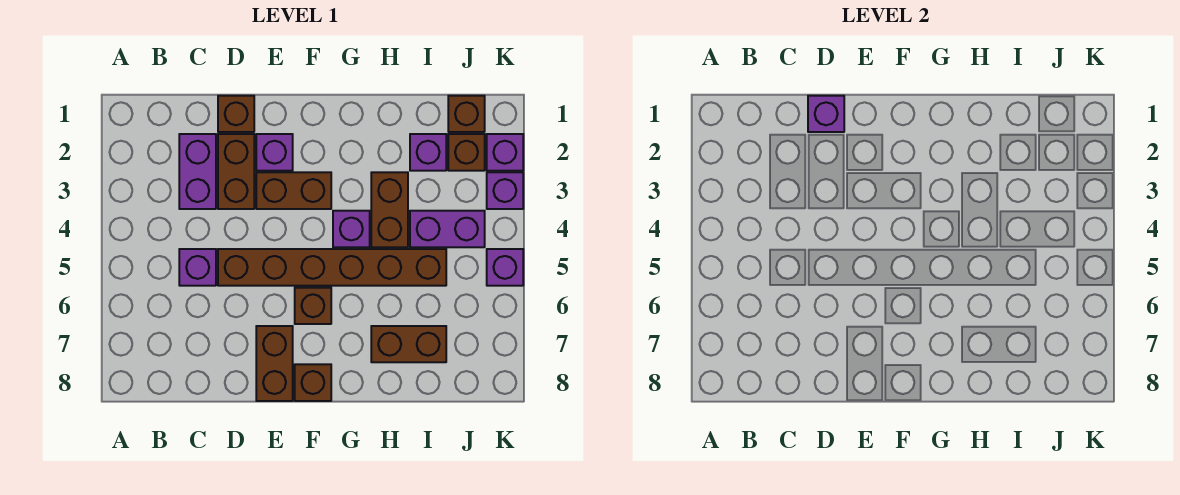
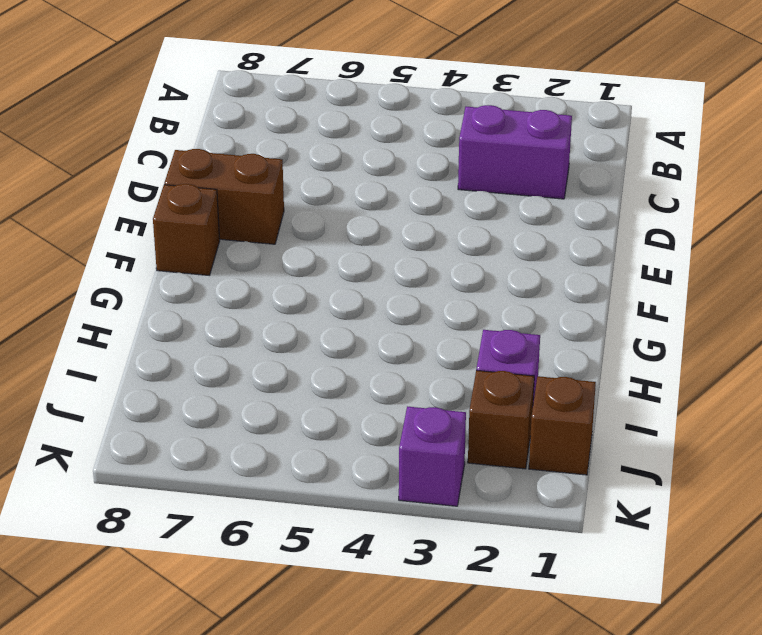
none -> purple brick C5 level 1
none -> brown brick D1 level 1
none -> brown brick D2:D3 level 1

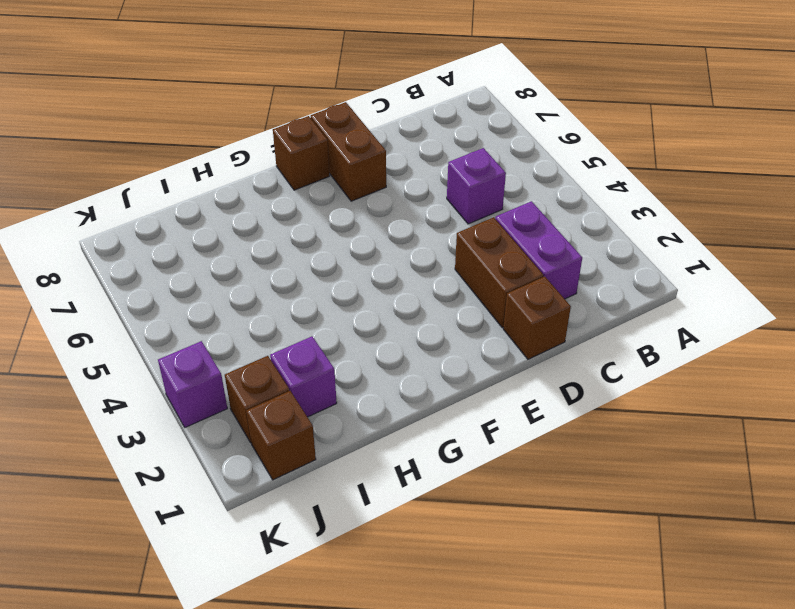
none -> brown brick D5:I5 level 1
none -> purple brick E2 level 1
none -> brown brick E3:F3 level 1

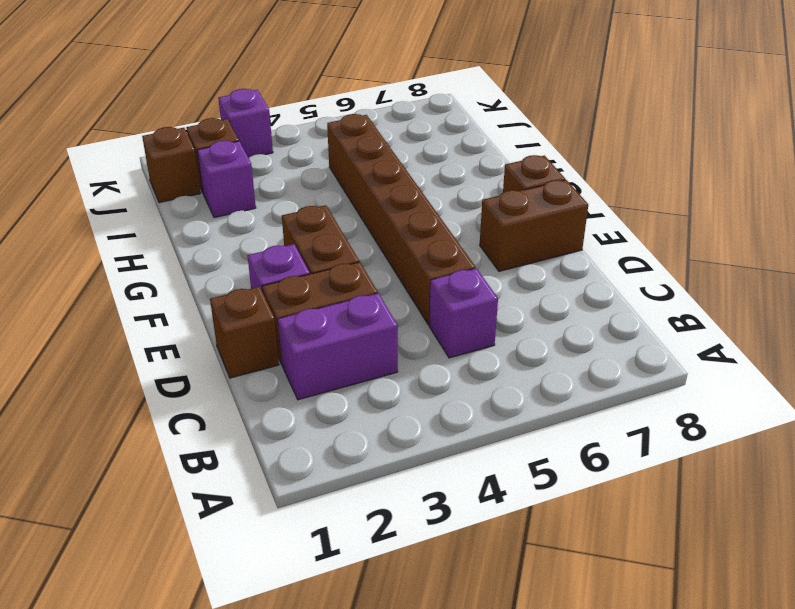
none -> brown brick F6 level 1
none -> purple brick G4 level 1
none -> brown brick H3:H4 level 1

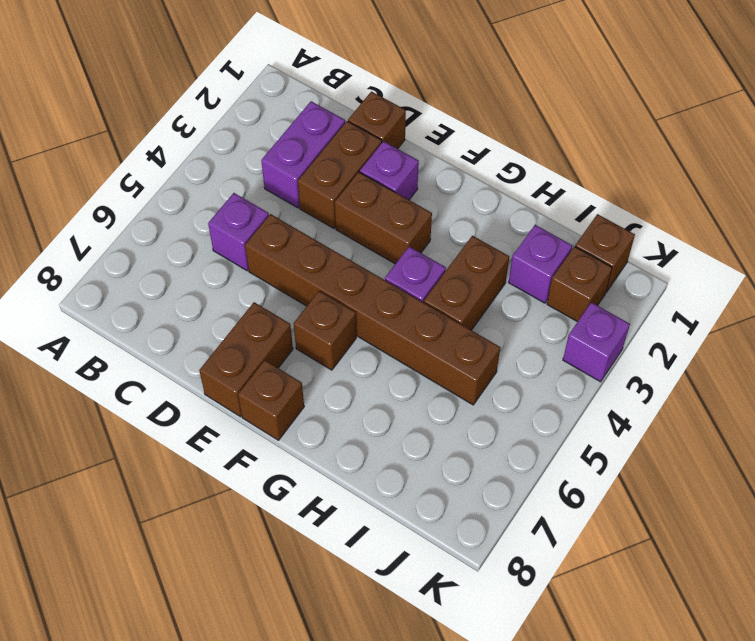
none -> brown brick H7:I7 level 1
none -> purple brick I4:J4 level 1
none -> purple brick K2 level 1

